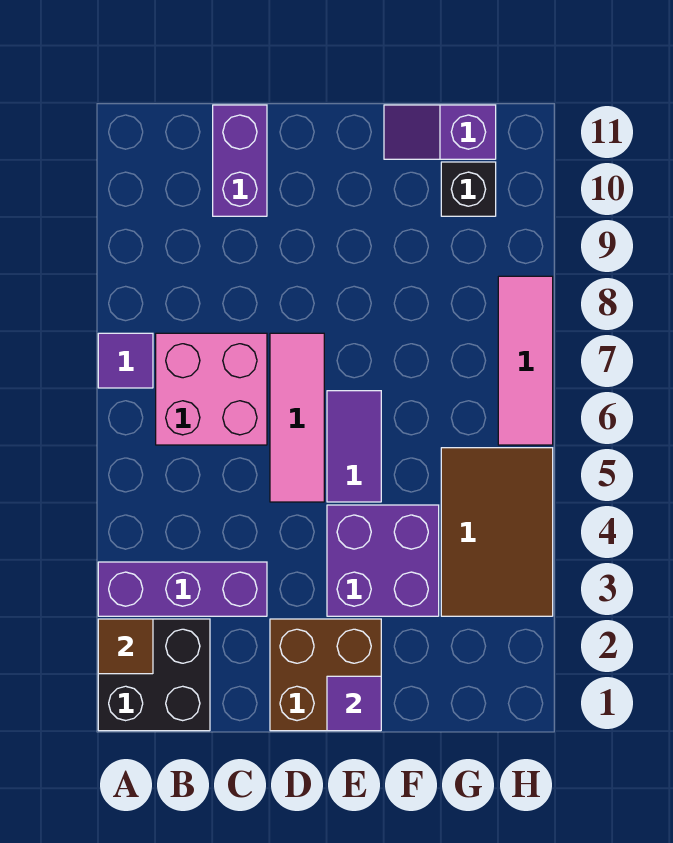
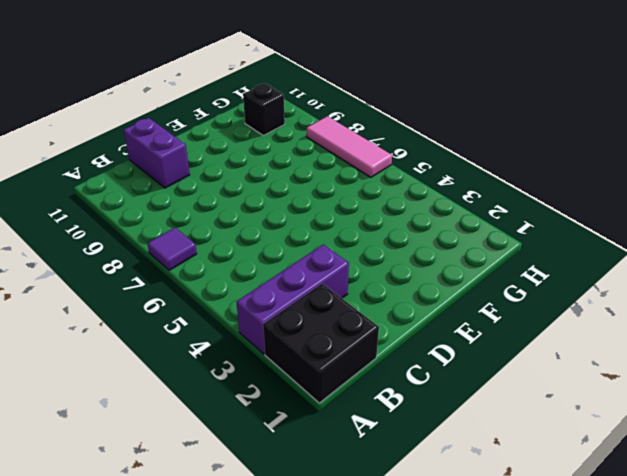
none -> pink brick B6:C7 level 1
none -> brown brick D1:E2 level 1
none -> pink tile D5:D7 level 1

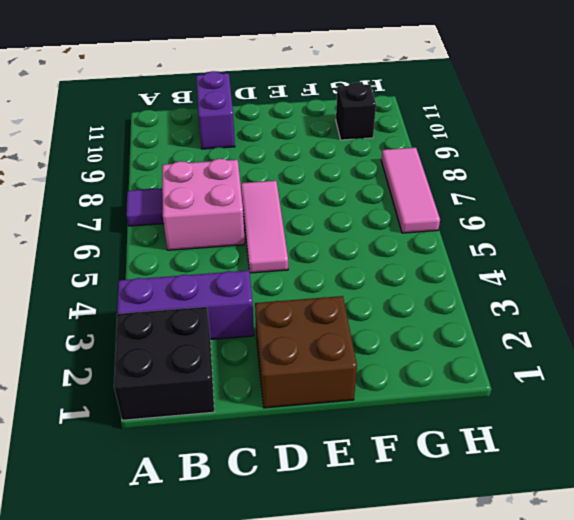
none -> purple brick E3:F4 level 1
none -> purple tile E5:E6 level 1
none -> purple slope F11:G11 level 1 top G

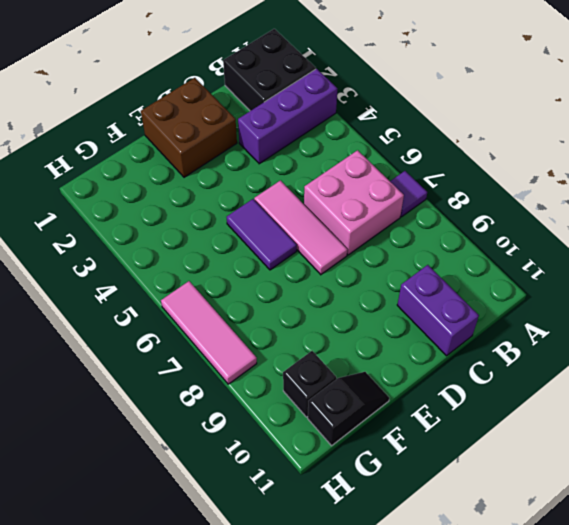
black slope F11:G11 level 1 top G -> purple slope F11:G11 level 1 top G
none -> purple brick E3:F4 level 1
none -> brown tile G3:H5 level 1
none -> brown tile A2 level 2

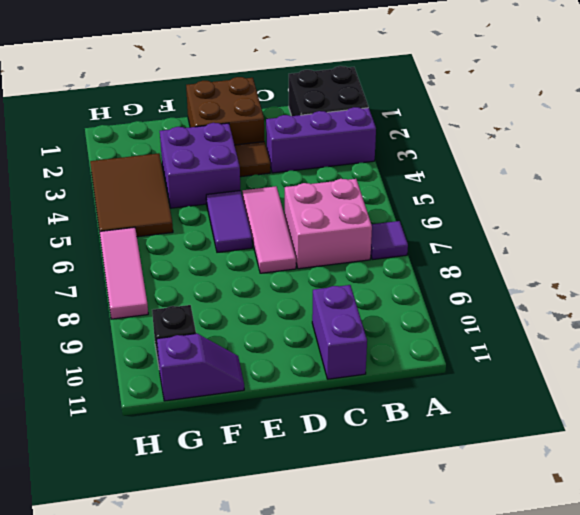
brown tile D3 level 1 -> brown tile A2 level 2
none -> purple tile E1 level 2

